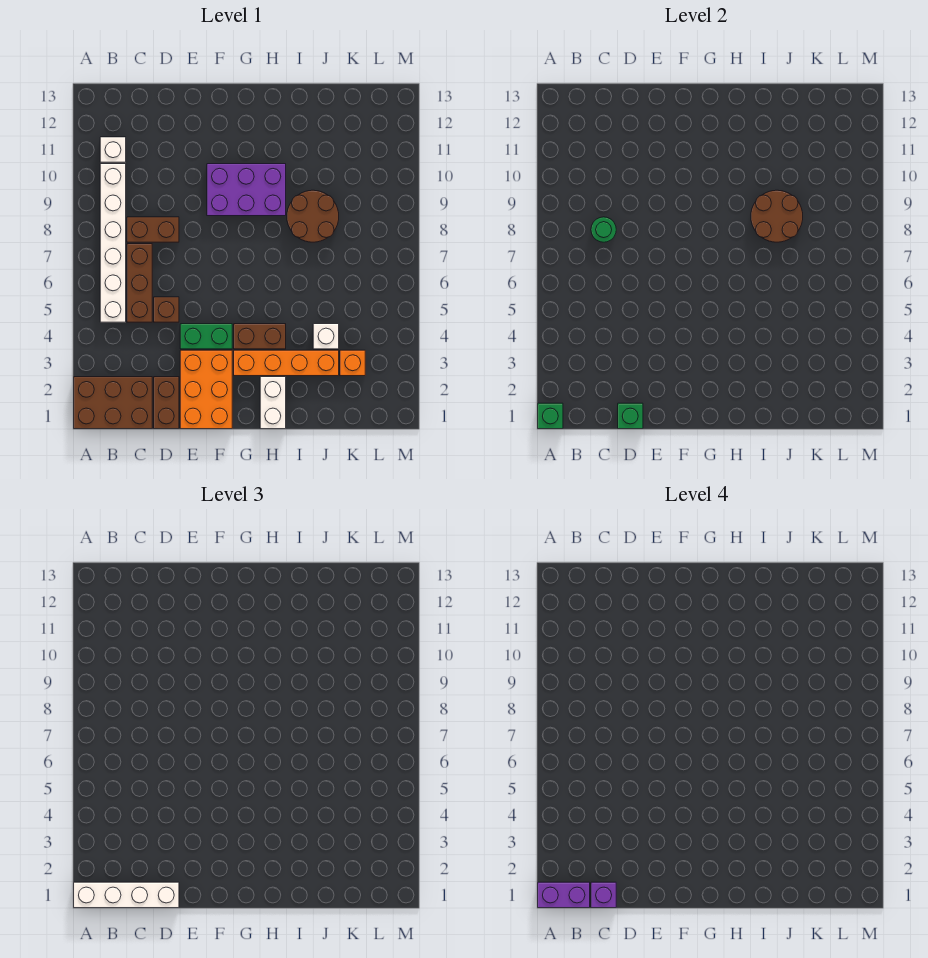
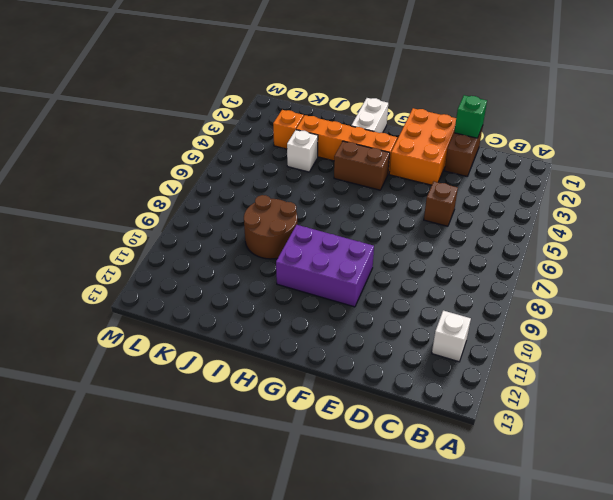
none -> brown brick A1:C2 level 1
none -> white brick B5:B10 level 1
none -> brown brick C5:C7 level 1

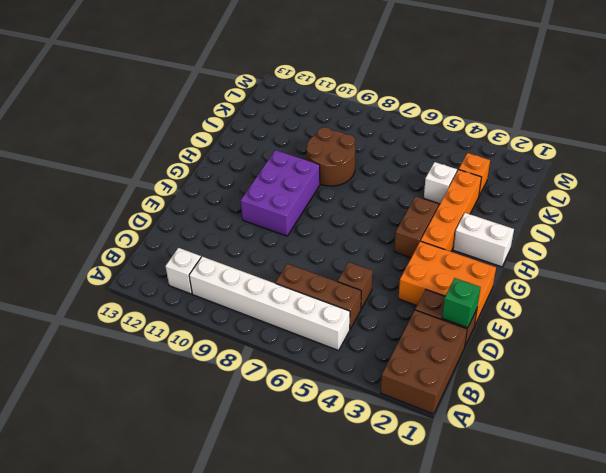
none -> brown brick C8:D8 level 1
none -> green brick E4:F4 level 1
none -> green brick A1 level 2

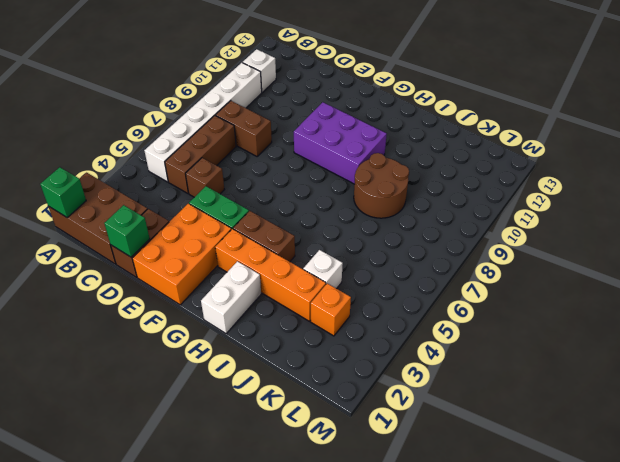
none -> green round brick C8 level 2
none -> brown round brick I8:J9 level 2
none -> white brick A1:D1 level 3

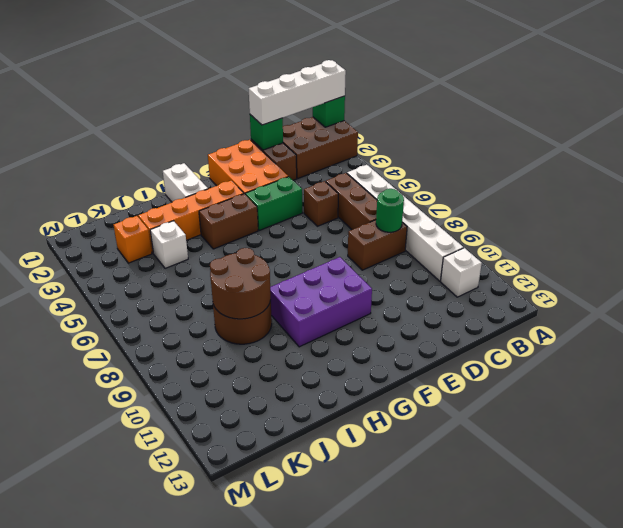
none -> purple brick A1:B1 level 4
none -> purple brick C1 level 4

